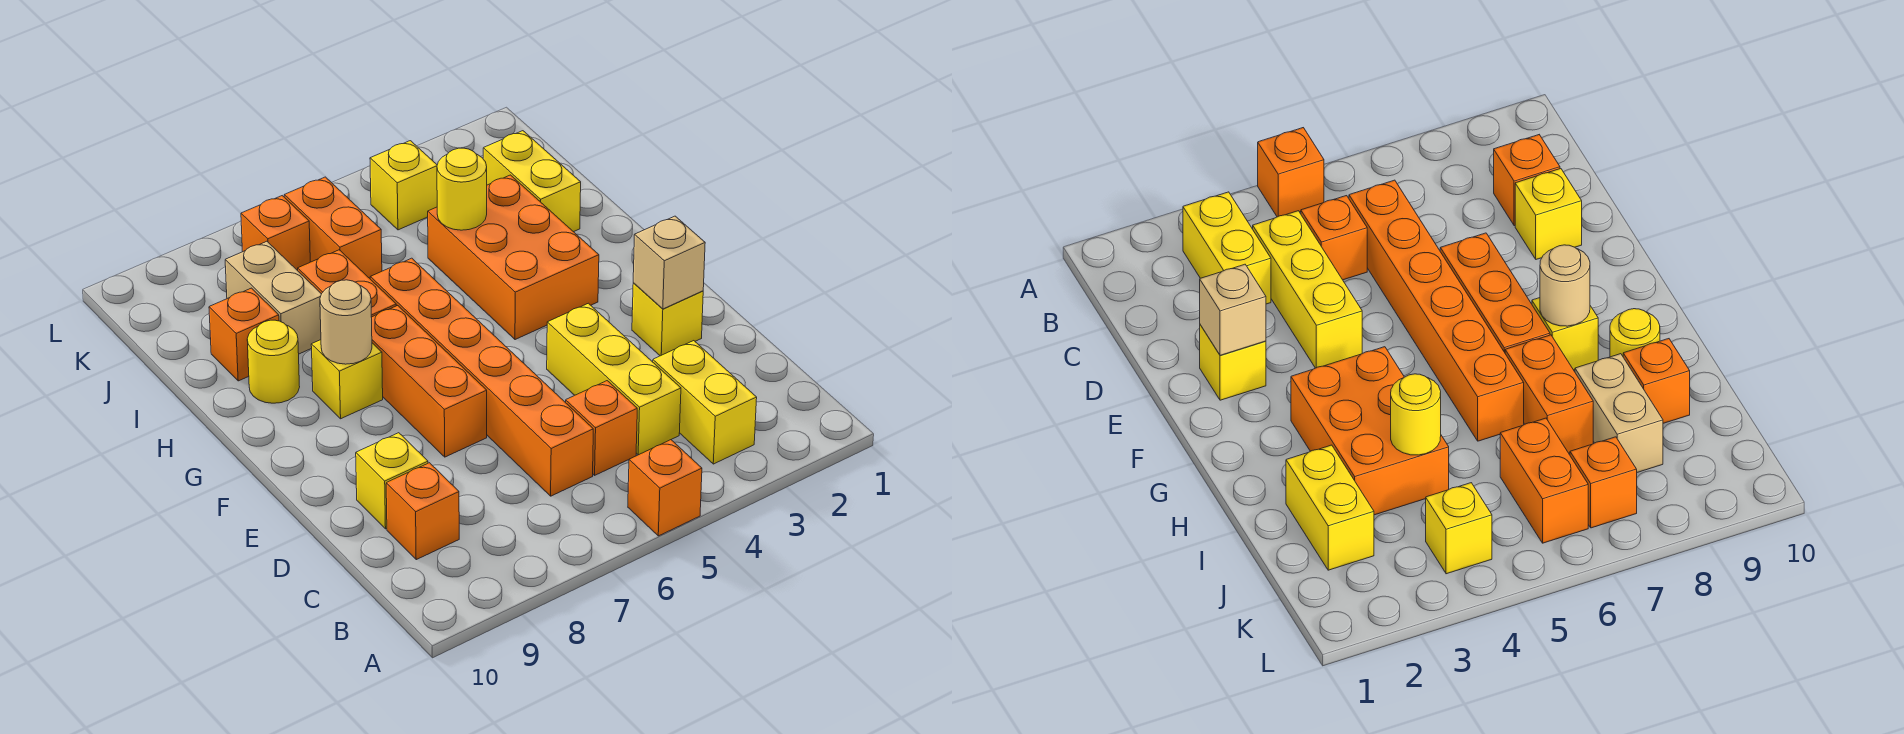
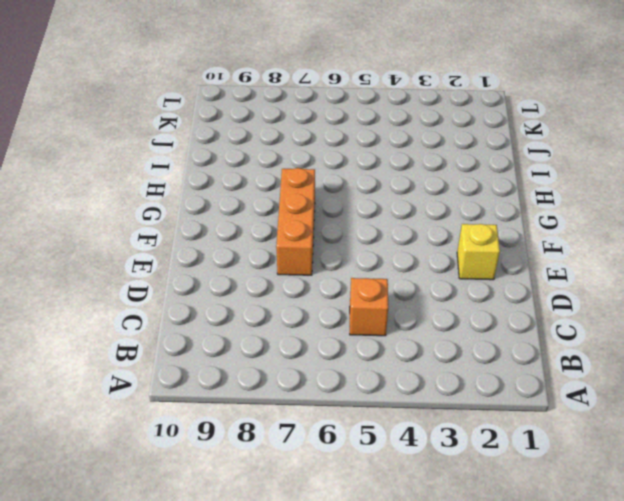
none -> orange brick A5 level 1
none -> yellow brick B3:C3 level 1
none -> yellow brick C4:E4 level 1

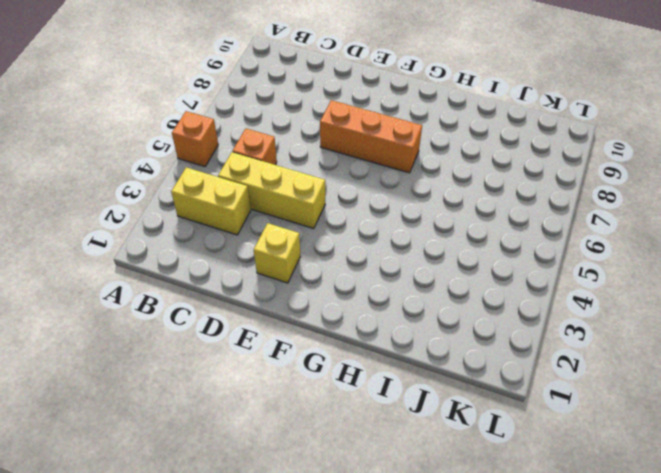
none -> orange brick C6:H6 level 1
none -> orange brick C9 level 1
none -> yellow brick D9 level 1

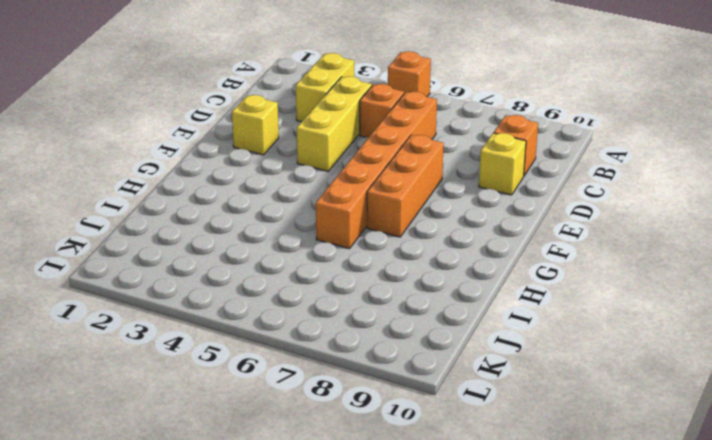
none -> orange brick G3:I4 level 1
none -> yellow brick G8 level 1
none -> orange brick H7:I7 level 1

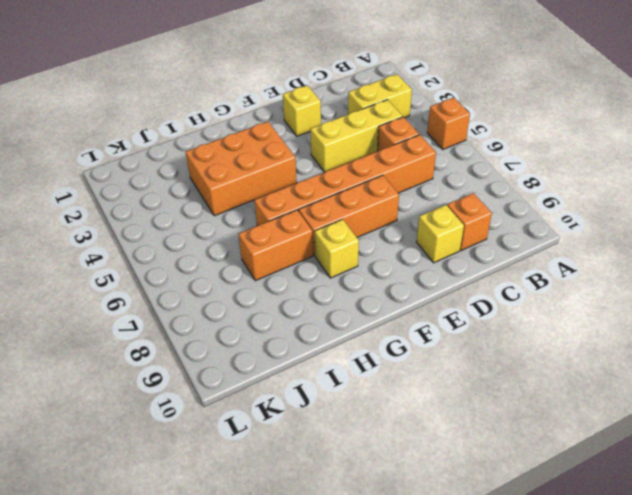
none -> yellow round brick H9 level 1
none -> yellow brick I2:J2 level 1
none -> tan brick I8:J8 level 1

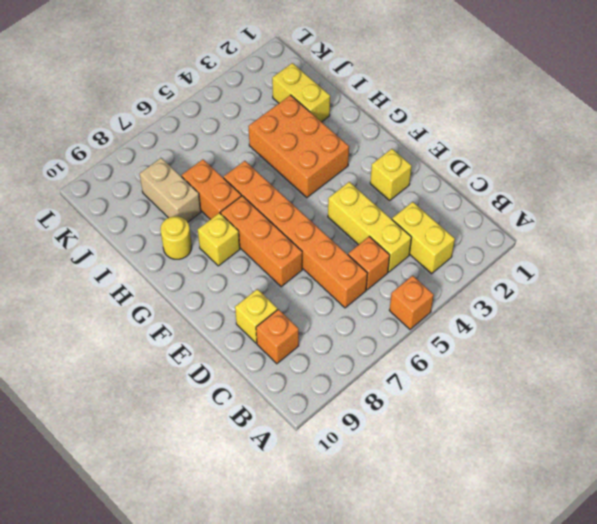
none -> orange brick I9 level 1
none -> orange brick J6:K6 level 1
none -> yellow brick K4 level 1

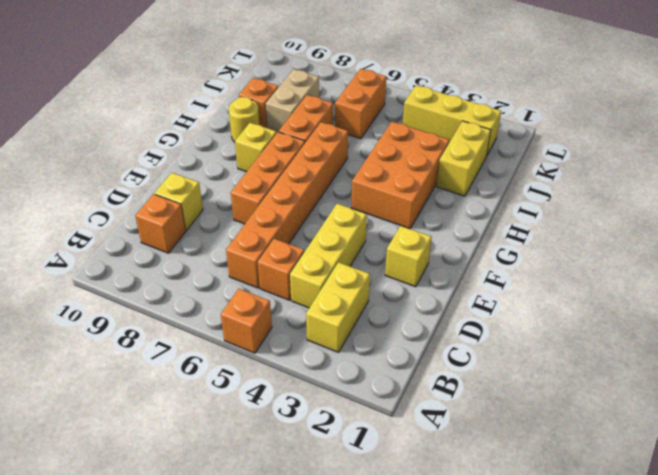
yellow brick K2:K4 level 1 -> yellow brick K4 level 1
none -> orange brick K7 level 1
none -> tan brick E2 level 2
none -> tan round brick G8 level 2

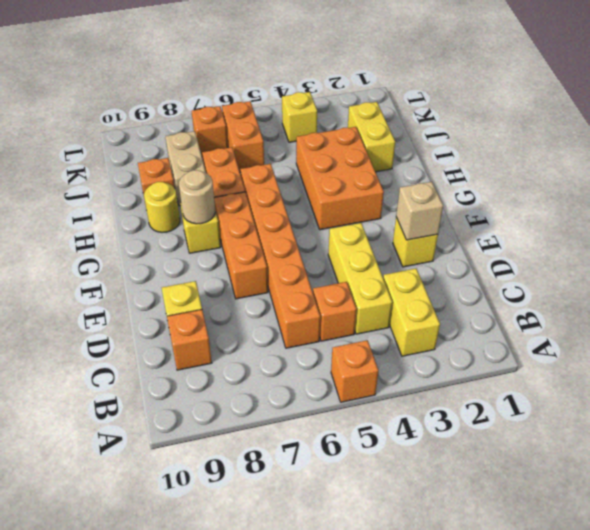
none -> yellow round brick I4 level 2

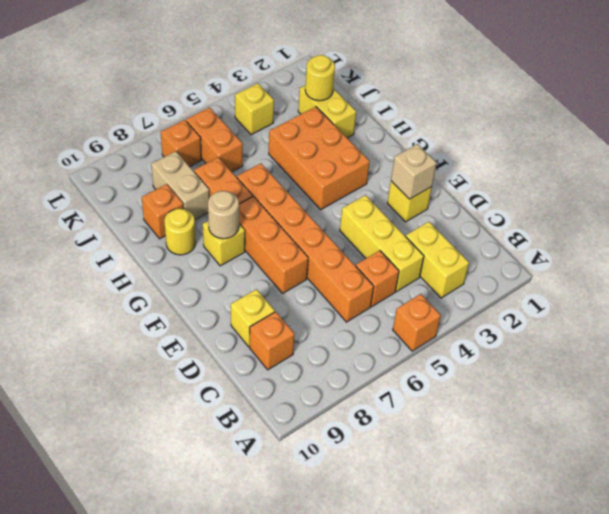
yellow round brick J2 level 2 -> yellow round brick I4 level 2

